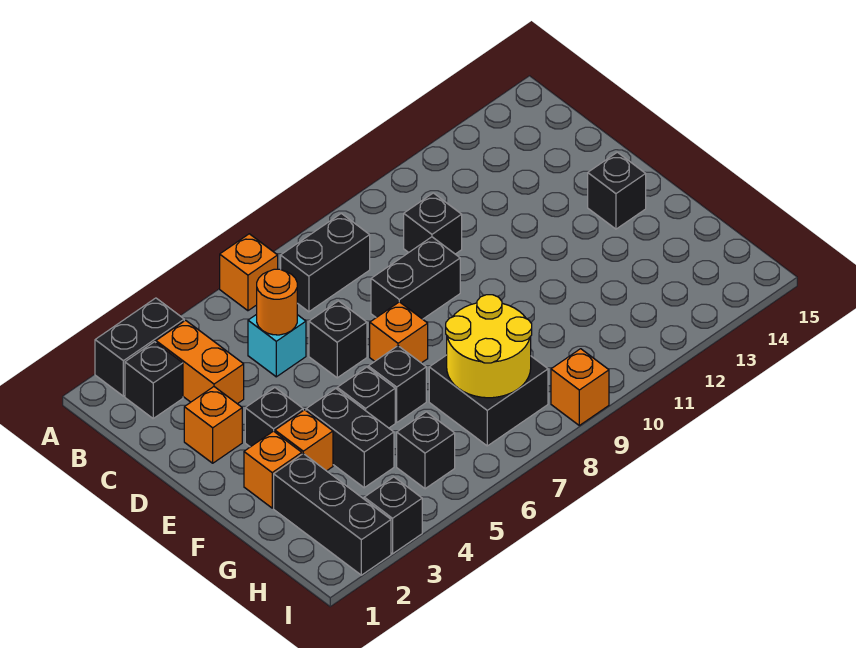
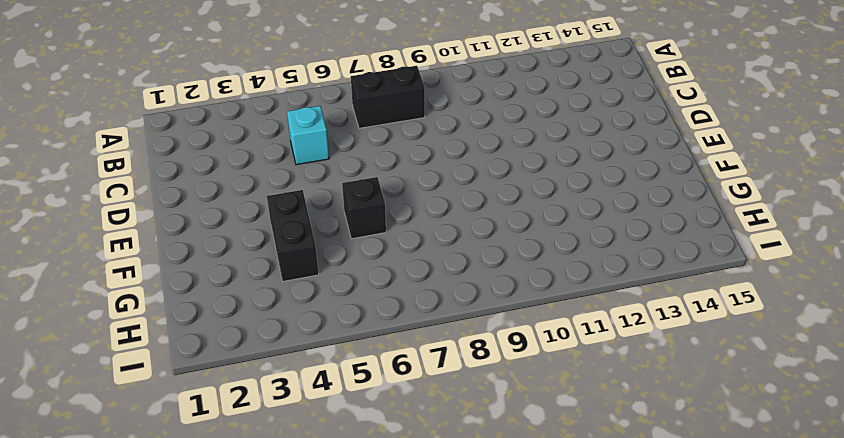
none -> black brick A2:A3 level 1
none -> orange brick A6 level 1
none -> black brick B2 level 1

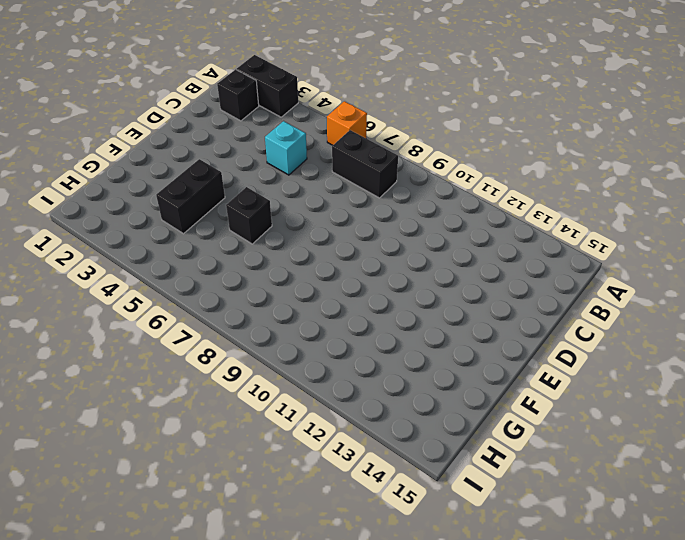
none -> orange brick B3:C3 level 1
none -> black brick C10 level 1
none -> orange brick D2 level 1

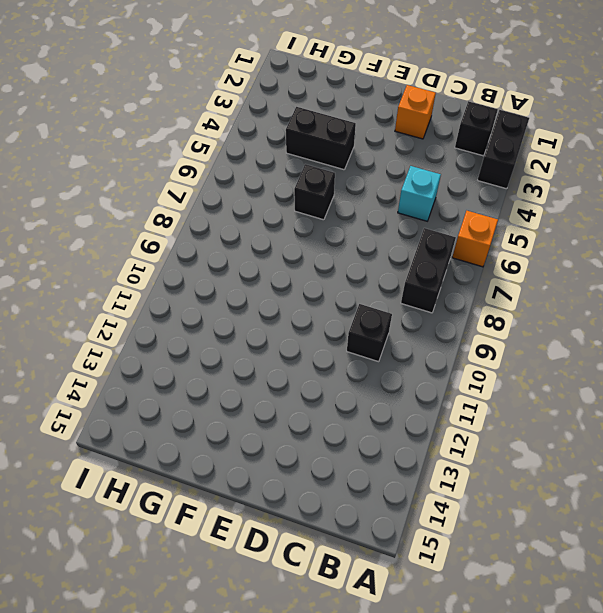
none -> orange brick B3:C3 level 1
none -> black brick D6 level 1
none -> black brick D8:D9 level 1

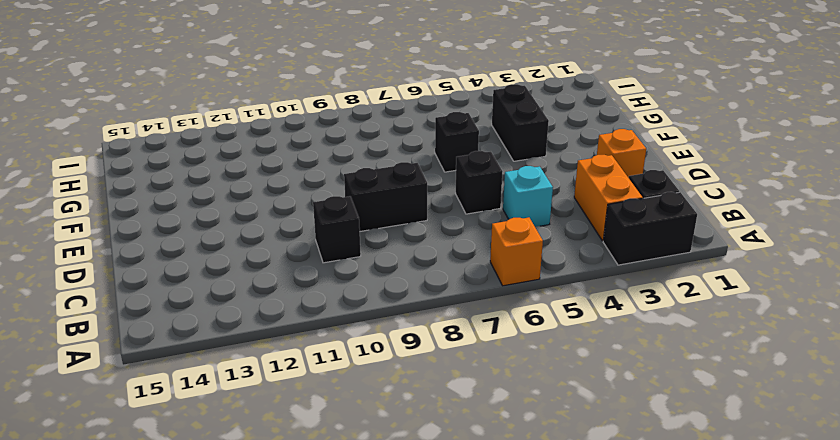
none -> black brick B7:B8 level 1
none -> black brick E3 level 1
none -> orange brick E7 level 1

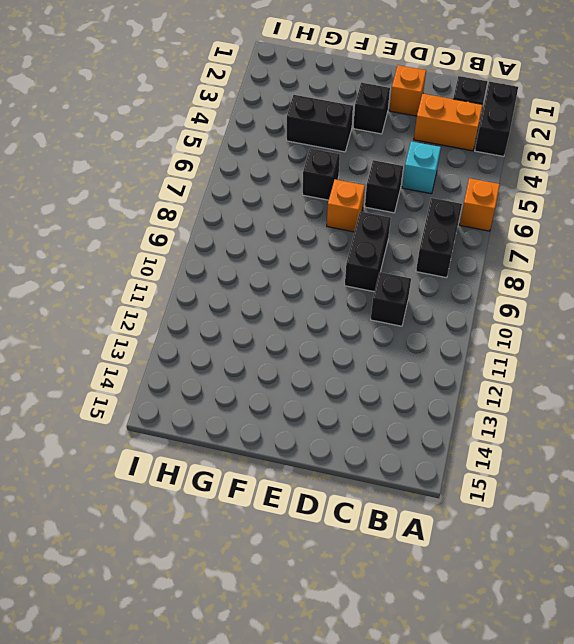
none -> black brick E14 level 1
none -> orange brick F2 level 1
none -> orange brick F3 level 1

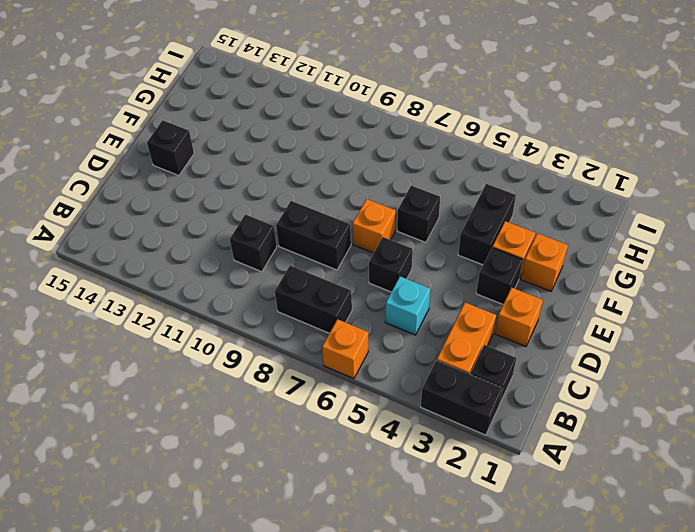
none -> black brick F5 level 1
none -> black brick G2:I2 level 1
none -> black brick G7:H8 level 1

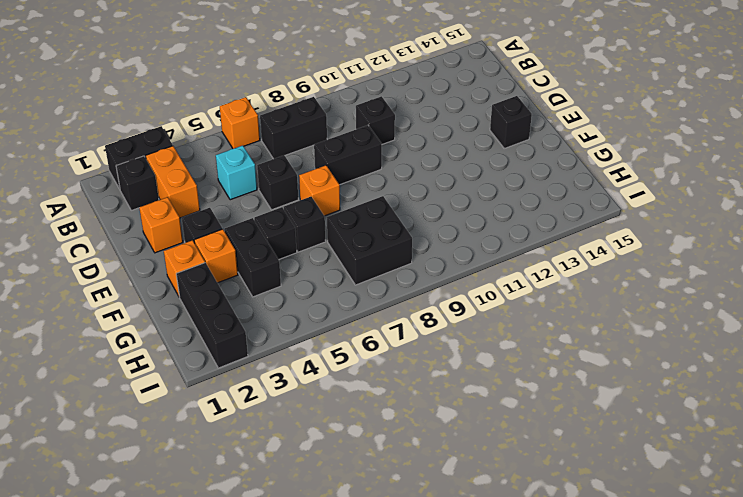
none -> black brick H5 level 1
none -> black brick I3 level 1
none -> orange brick I9 level 1

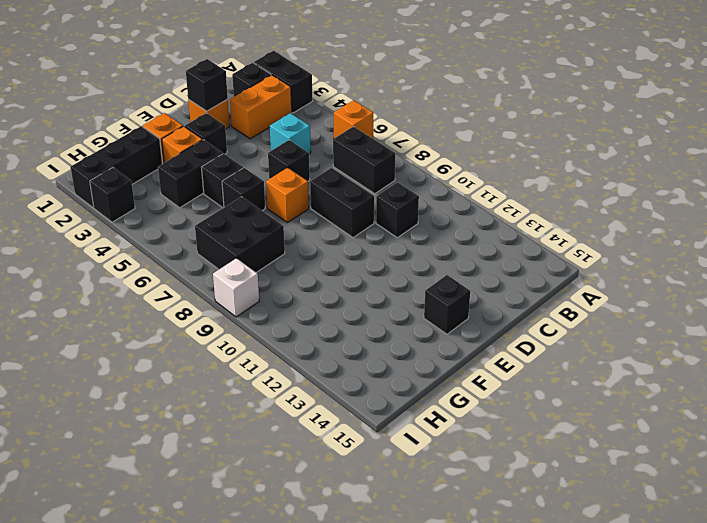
black brick D2 level 2 -> black brick H5 level 1
white brick I9 level 1 -> orange brick I9 level 1
none -> orange round brick C5 level 2
none -> yellow round brick G7:H8 level 2

